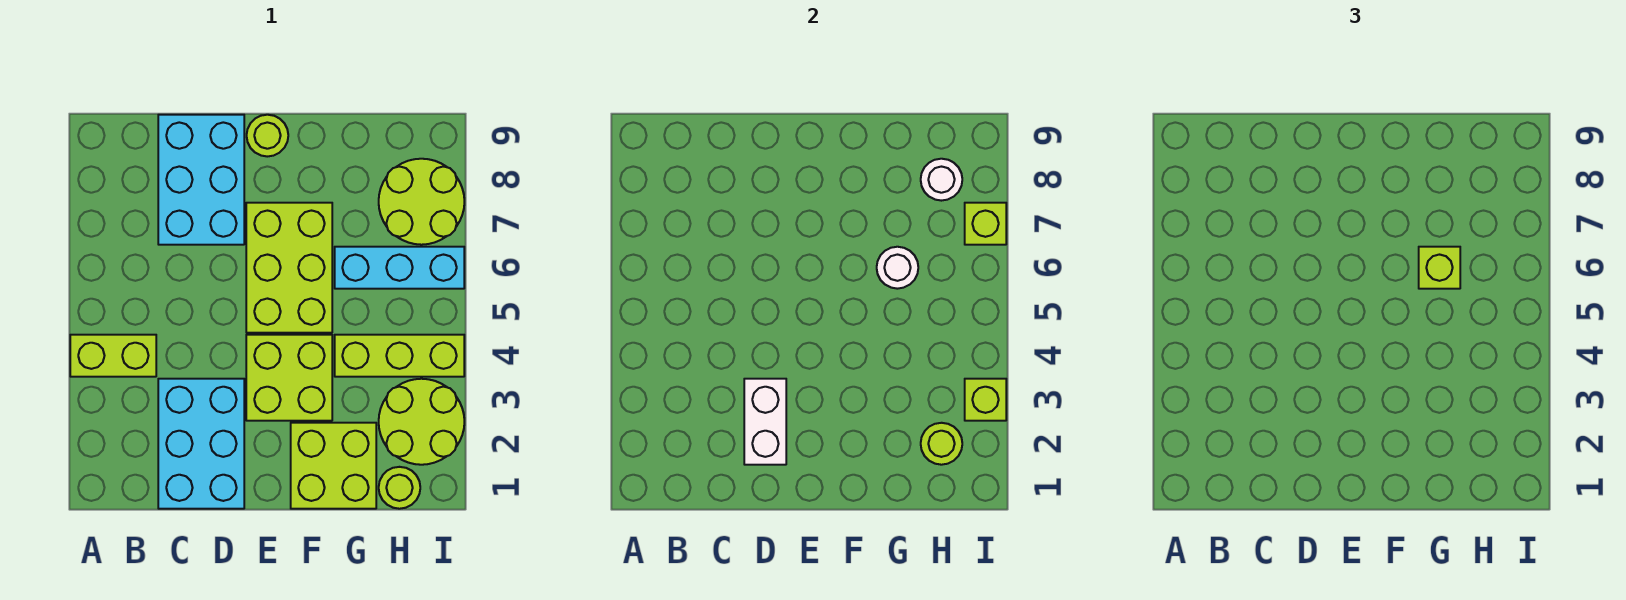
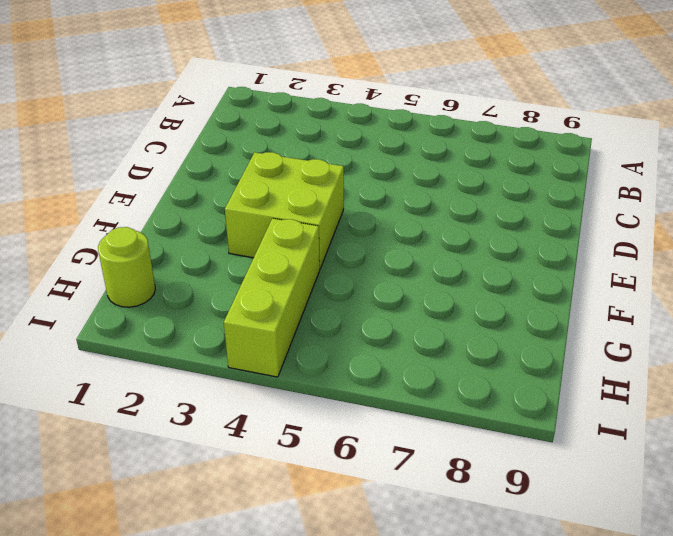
none -> lime brick A4:B4 level 1
none -> cyan brick C1:D3 level 1
none -> cyan brick C7:D9 level 1

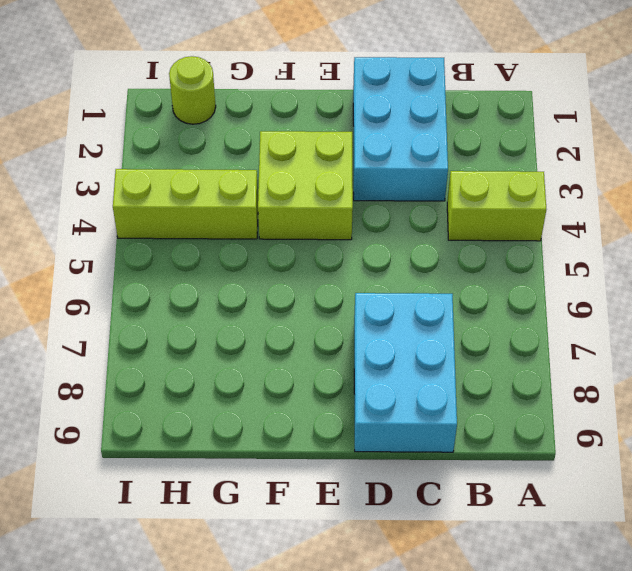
none -> lime brick E5:F7 level 1
none -> lime round brick E9 level 1
none -> lime brick F1:G2 level 1

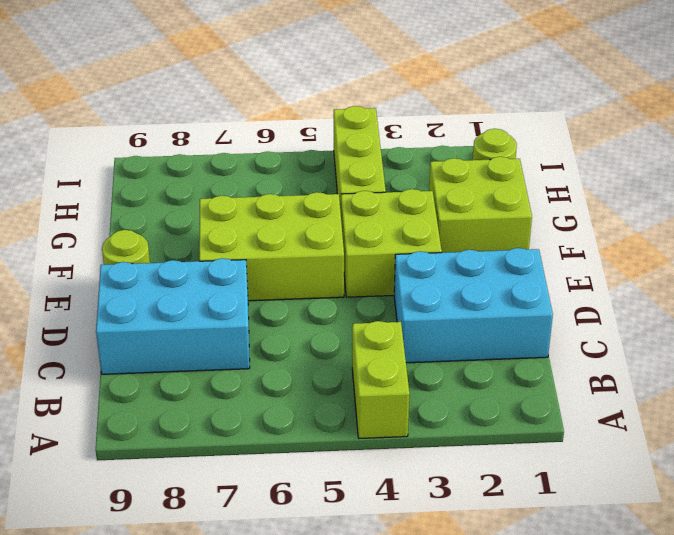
none -> cyan brick G6:I6 level 1
none -> lime round brick H2:I3 level 1
none -> lime round brick H7:I8 level 1

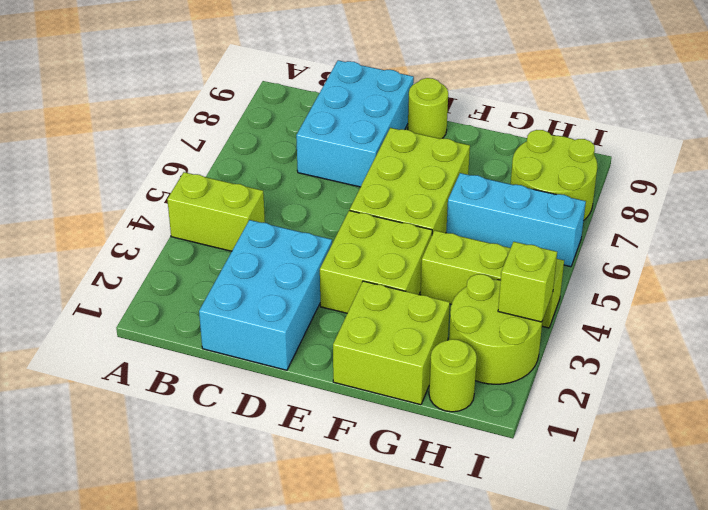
none -> white brick D2:D3 level 2
none -> white round brick G6 level 2
none -> lime round brick H2 level 2

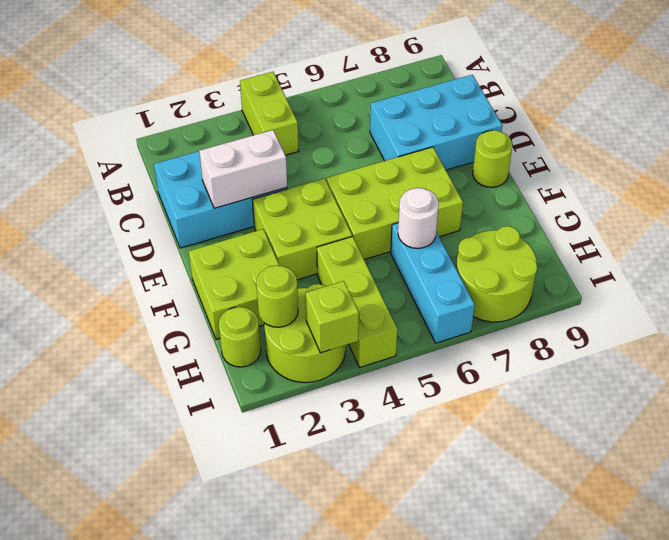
none -> white round brick H8 level 2
none -> lime brick I7 level 2
none -> lime brick G6 level 3

